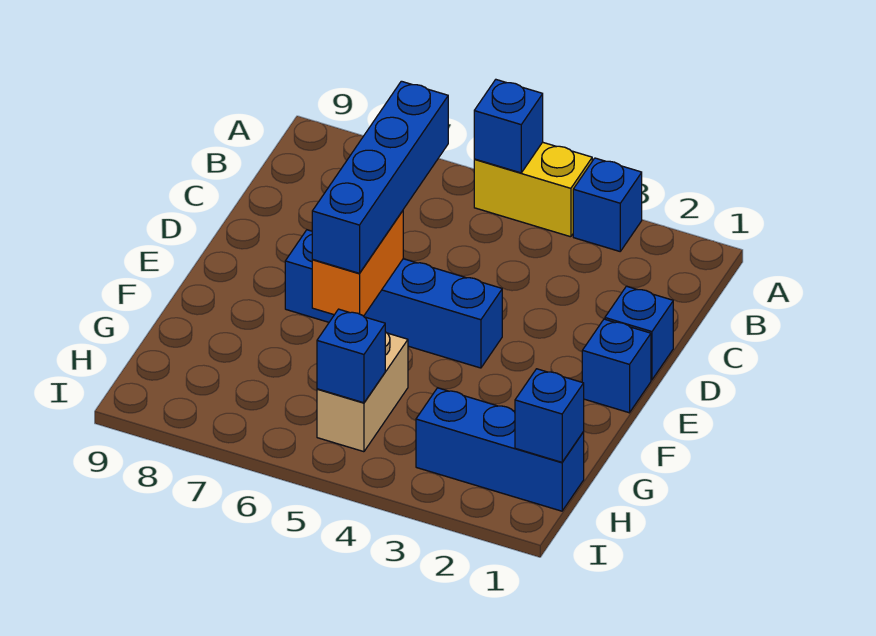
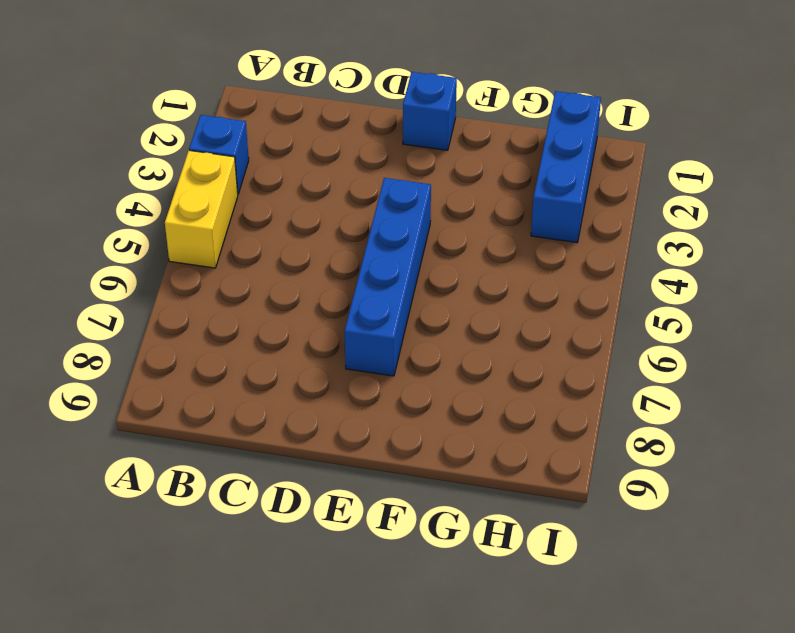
none -> blue brick D1 level 1
none -> tan brick G5:H5 level 1
none -> blue brick A5 level 2

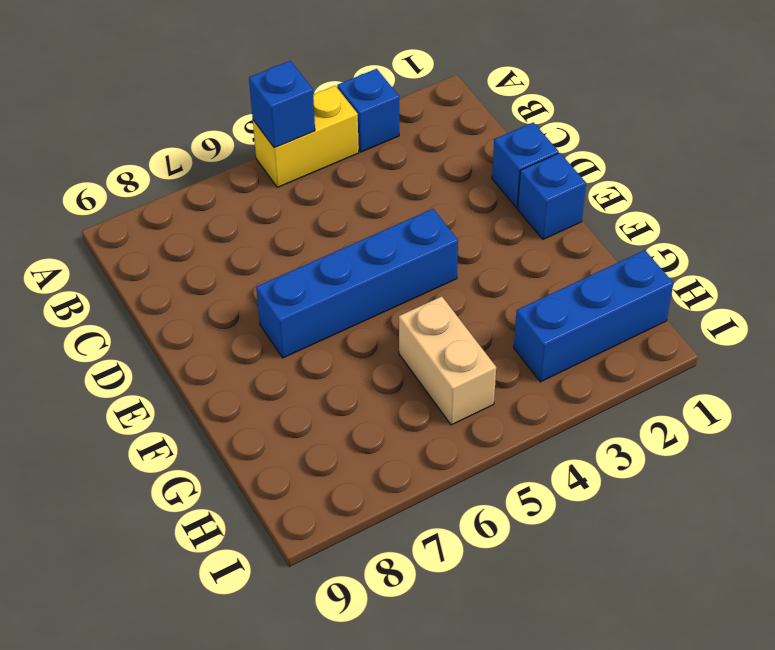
none -> orange brick E6:F6 level 2
none -> blue brick H1 level 2
none -> blue brick H5 level 2

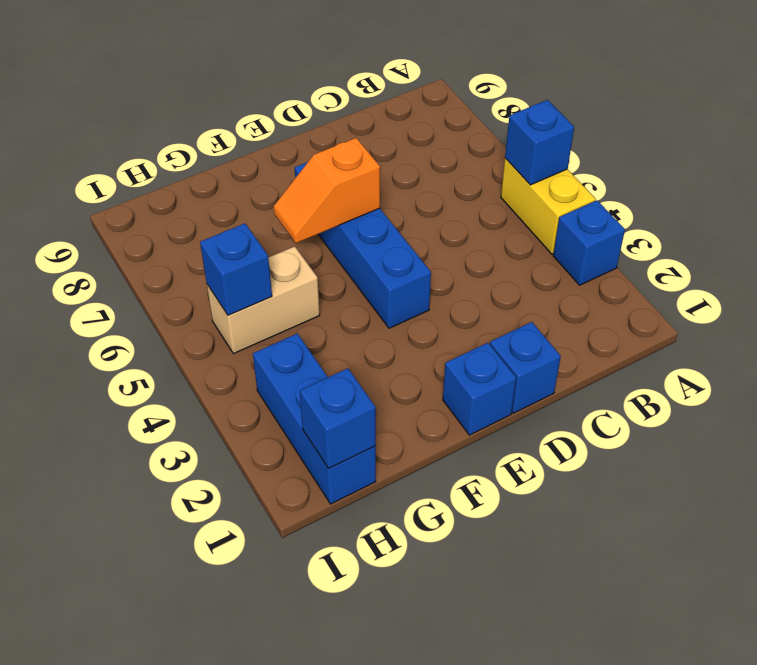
orange slope E6:F6 level 2 top E -> orange brick E6:F6 level 2
none -> blue brick C6:F6 level 3

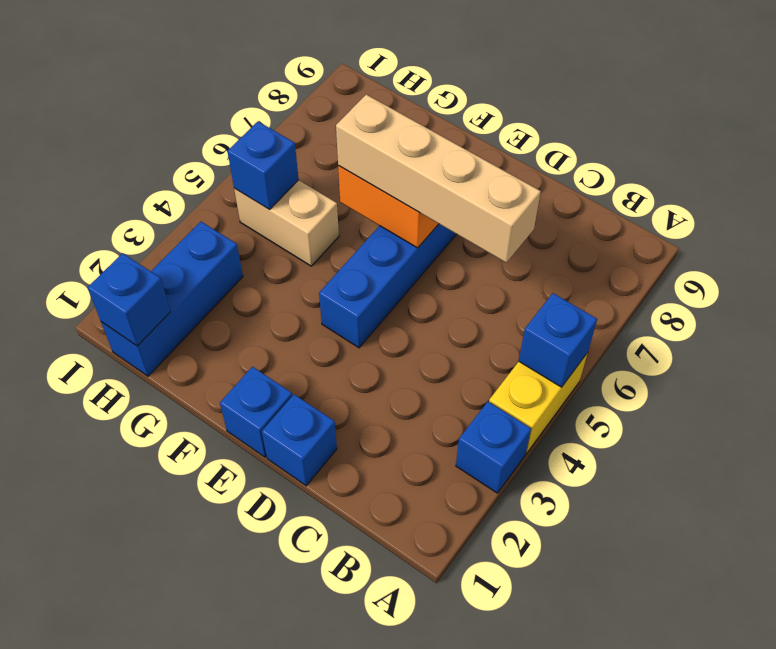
tan brick C6:F6 level 3 -> blue brick C6:F6 level 3

